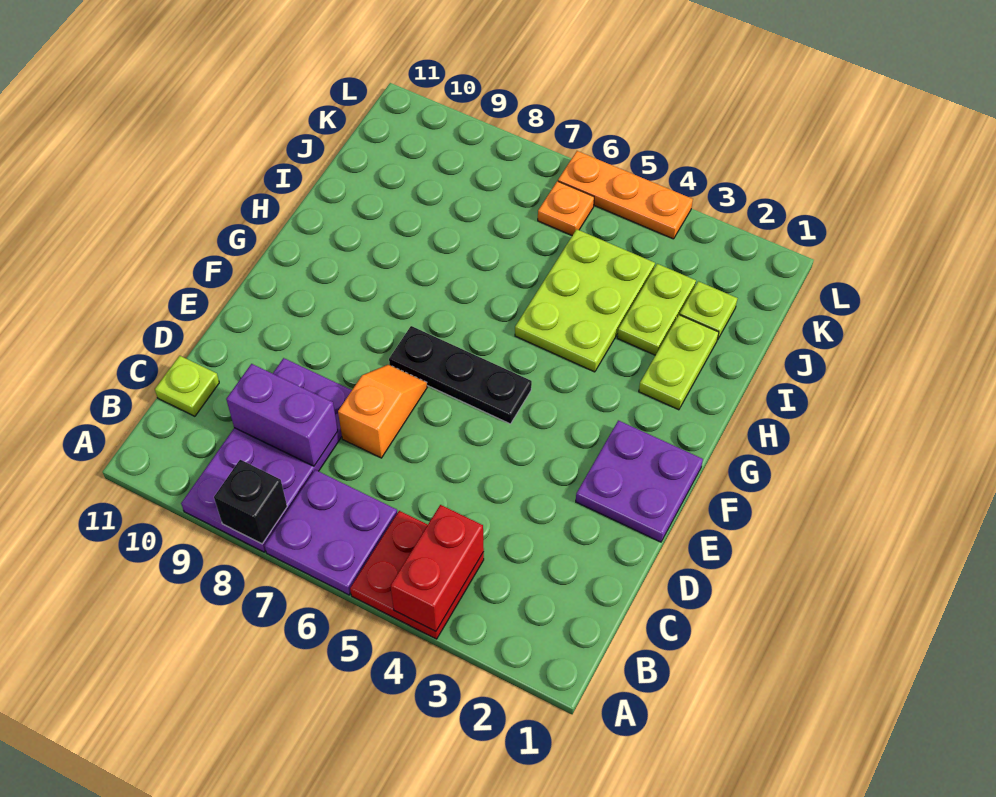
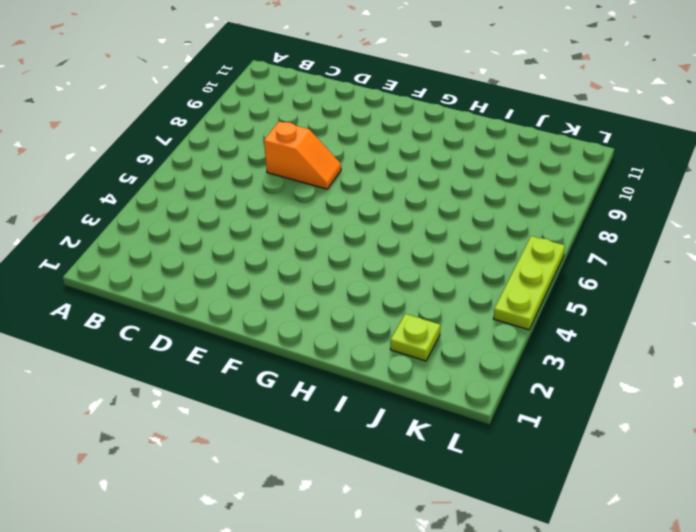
lime plate L4:L6 level 1 -> orange plate L4:L6 level 1
none -> red plate A4:B5 level 1
none -> purple plate A6:B7 level 1
none -> purple plate A8:D9 level 1

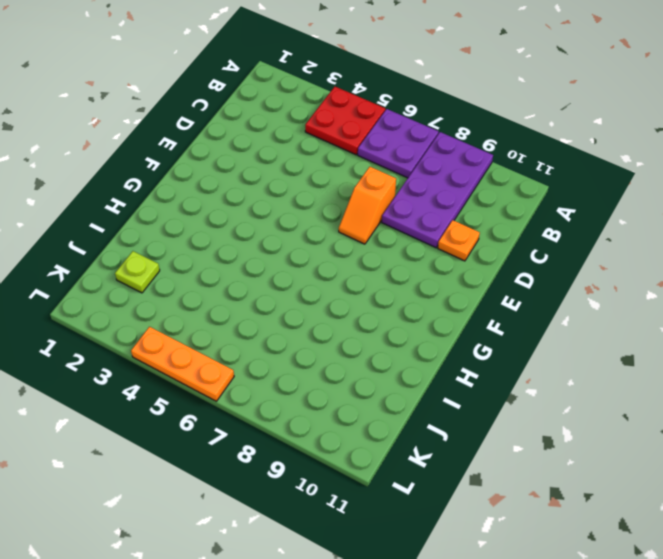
orange plate D10 level 1 -> orange plate K6 level 1
none -> lime plate C11 level 1
none -> purple plate E1:F2 level 1
none -> black plate F5:F7 level 1

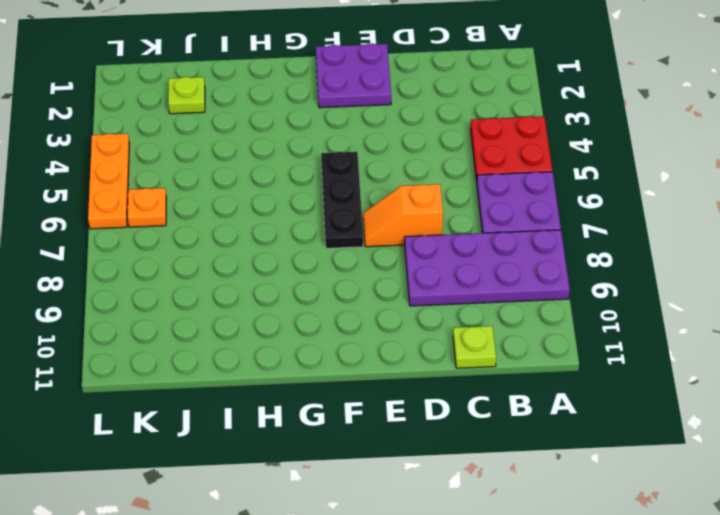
none -> lime plate H2:I2 level 1
none -> lime plate H4:J5 level 1
none -> lime plate I3:J3 level 1

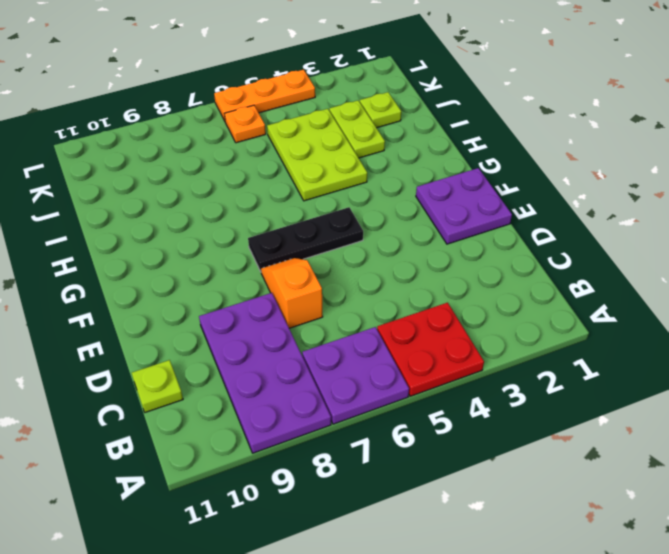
none -> lime plate H2:I2 level 1
none -> red brick A4:B4 level 2
none -> black brick A8 level 2

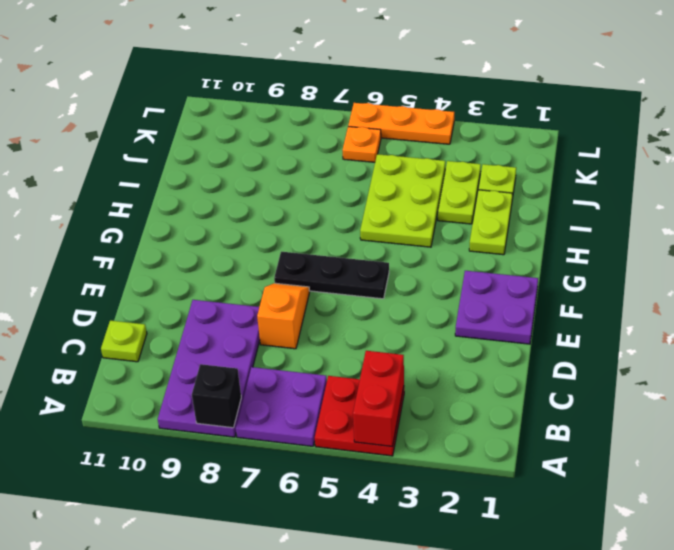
none -> purple brick C8:C9 level 2

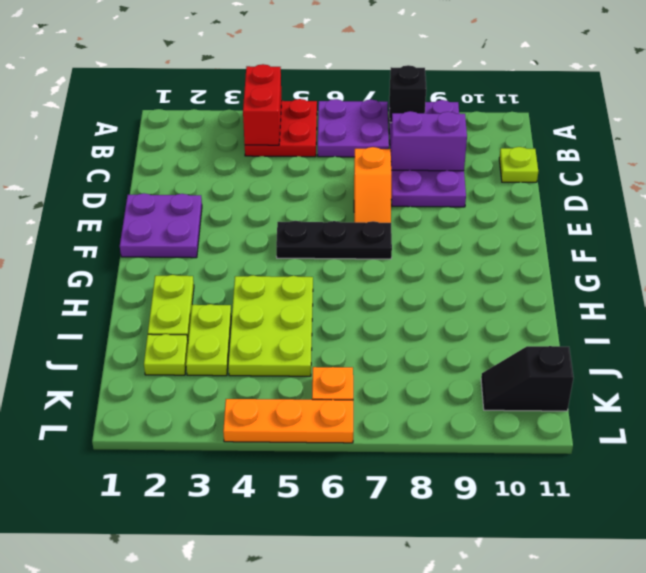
black slope K10:K11 level 1 top 11 -> none

